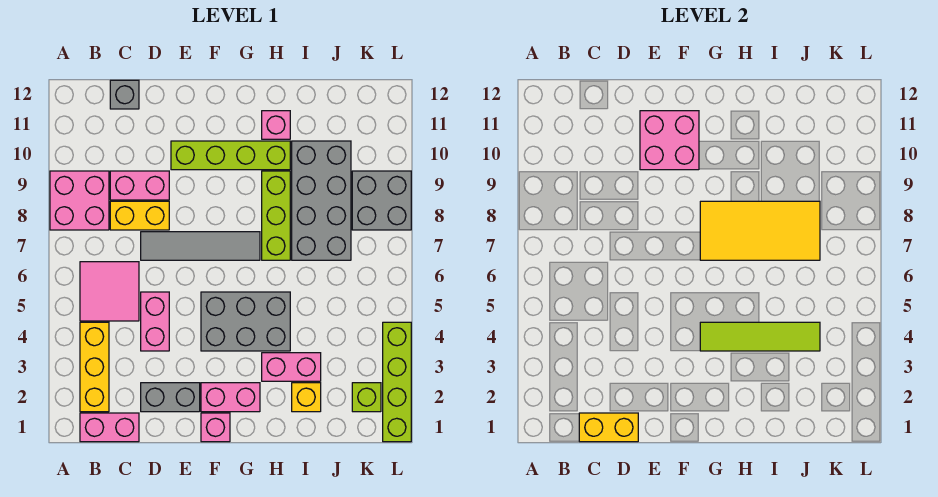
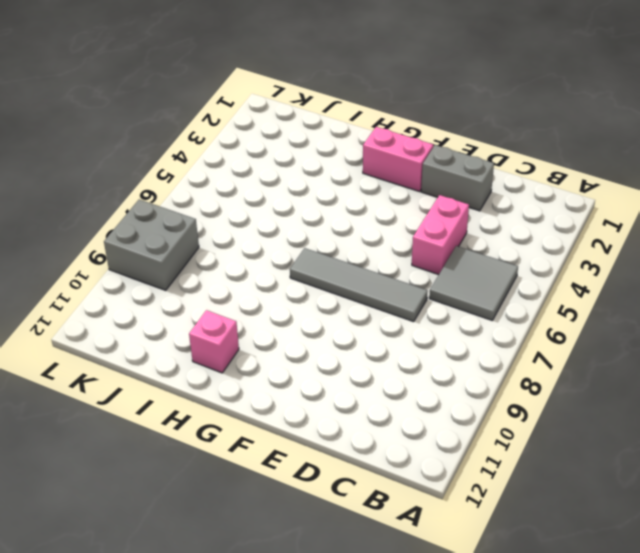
grey tile B5:C6 level 1 -> pink tile B5:C6 level 1
none -> pink brick A8:B9 level 1
none -> pink brick B1:C1 level 1
none -> yellow brick B2:B4 level 1

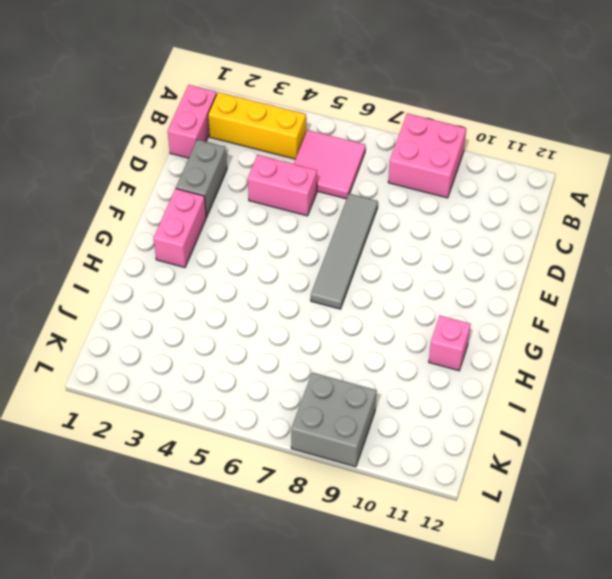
none -> yellow brick C8:D8 level 1
none -> pink brick C9:D9 level 1
none -> grey brick C12 level 1

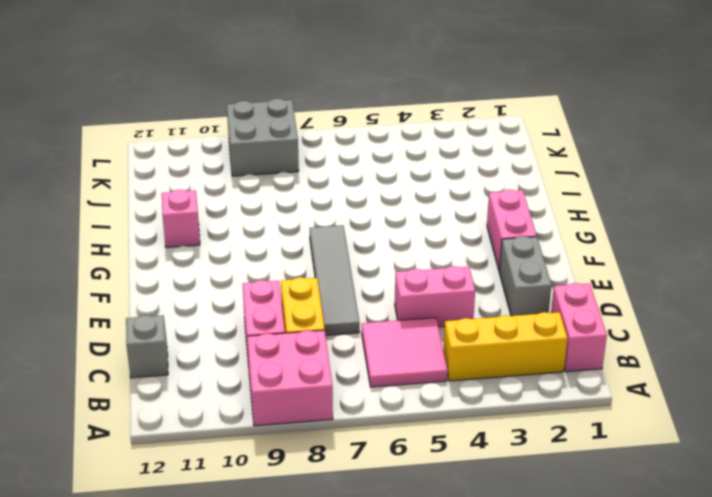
none -> lime brick E10:H10 level 1
none -> pink brick F1 level 1
none -> grey brick F4:H5 level 1

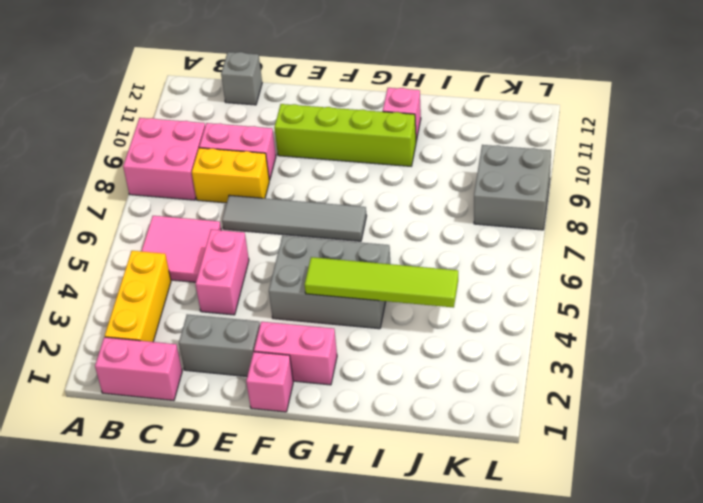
none -> pink brick H3:I3 level 1
none -> lime brick H7:H9 level 1
none -> yellow brick I2 level 1

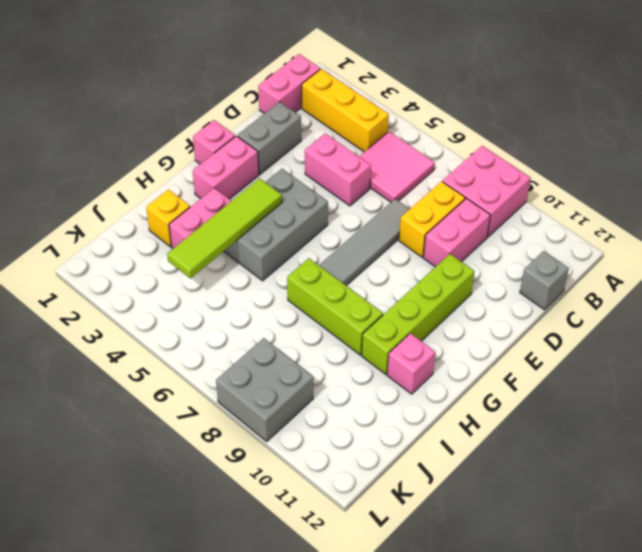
none -> grey brick I7:J10 level 1
none -> lime brick K2 level 1
none -> lime brick L1:L4 level 1

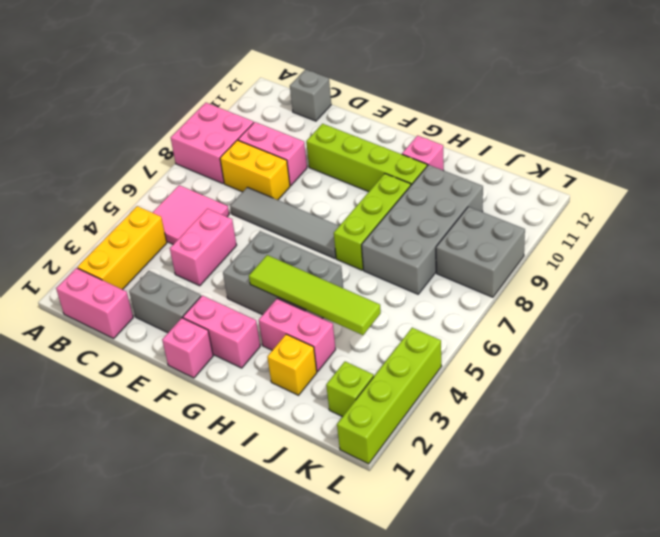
none -> yellow brick C1:D1 level 2
none -> pink brick E10:F11 level 2
none -> yellow tile G7:J8 level 2

